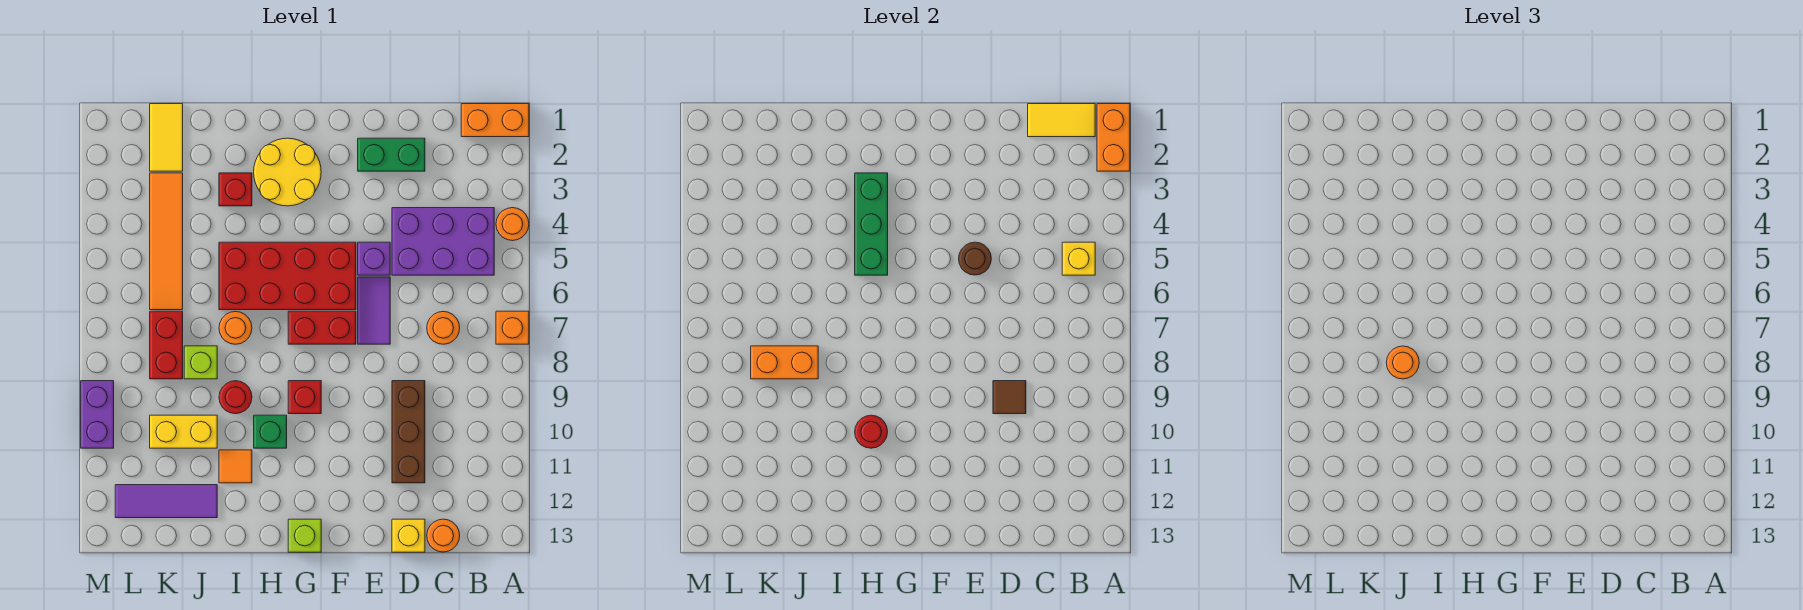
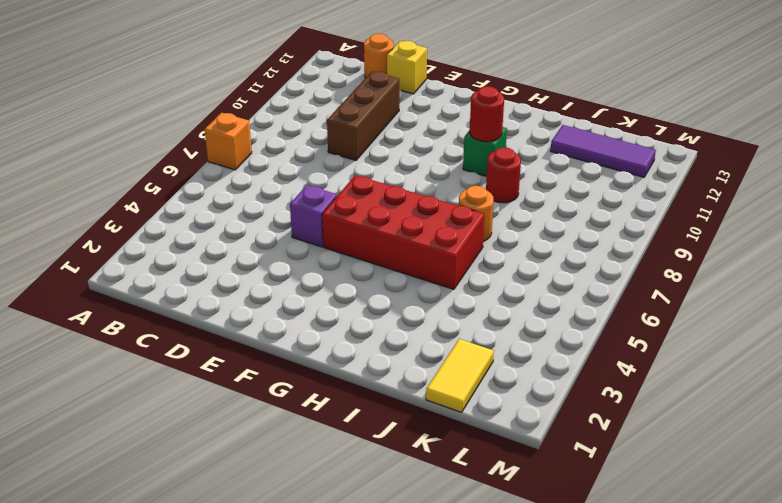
none -> orange brick A1:B1 level 1
none -> orange round brick A4 level 1
none -> purple brick B4:D5 level 1
none -> orange round brick C7 level 1

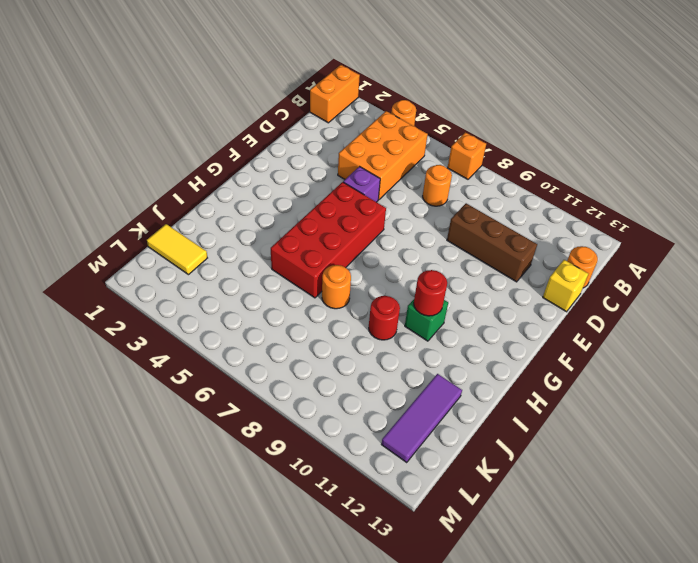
orange brick B4:D5 level 1 -> purple brick B4:D5 level 1
none -> green brick D2:E2 level 1
none -> purple tile E6:E7 level 1
none -> red brick F7:G7 level 1
none -> yellow round brick G2:H3 level 1

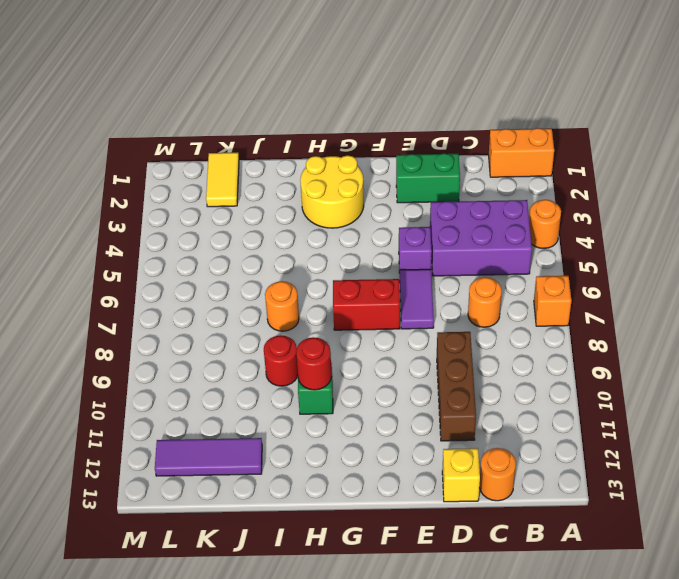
none -> red brick F5:I6 level 1
none -> red brick G9 level 1
none -> lime brick G13 level 1
none -> red brick I3 level 1

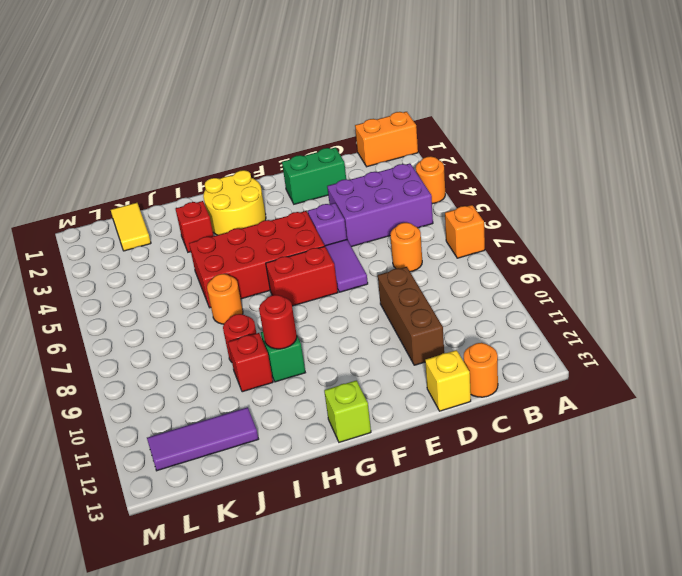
red brick I10 level 1 -> red brick G9 level 1
none -> orange tile I11 level 1
none -> lime brick J8 level 1
none -> yellow brick J10:K10 level 1
none -> orange tile K3:K6 level 1

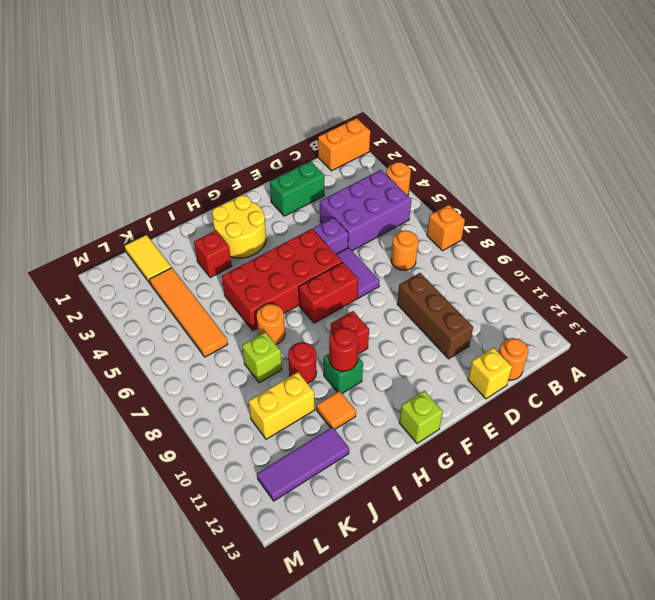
none -> red brick K7:K8 level 1
none -> purple brick M9:M10 level 1
none -> orange brick A1:A2 level 2
none -> yellow tile B1:C1 level 2

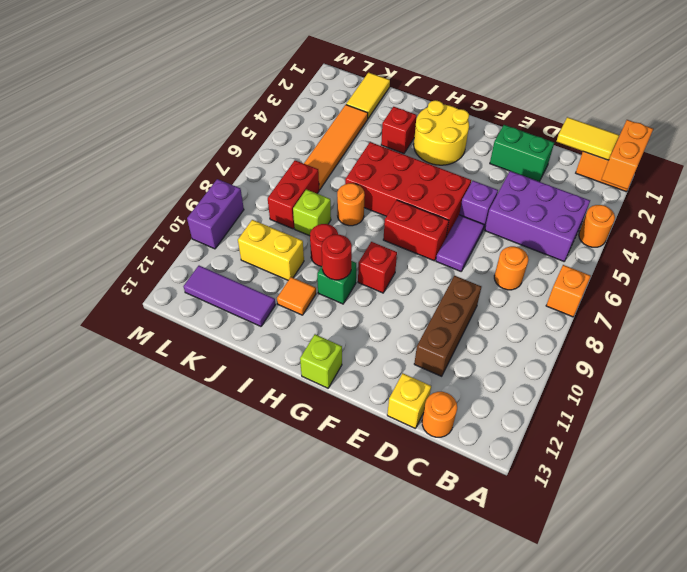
none -> yellow brick B5 level 2
none -> brown tile D9 level 2
none -> brown round brick E5 level 2
none -> green brick H3:H5 level 2

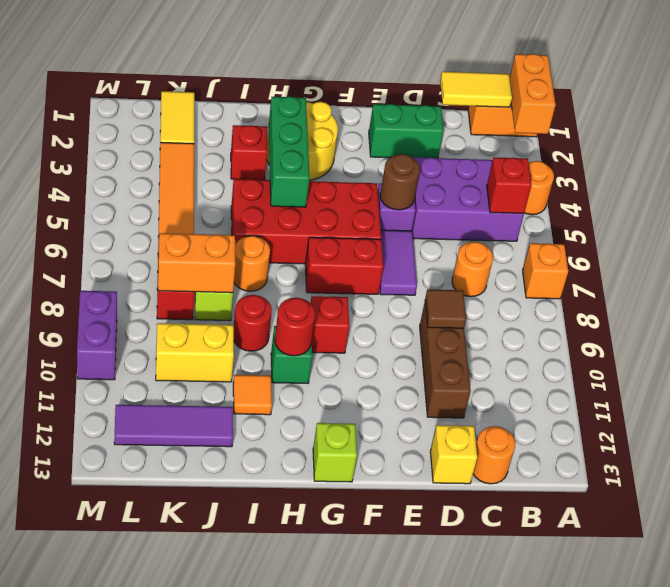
red brick B5 level 2 -> yellow brick B5 level 2
none -> orange round brick J8 level 3

